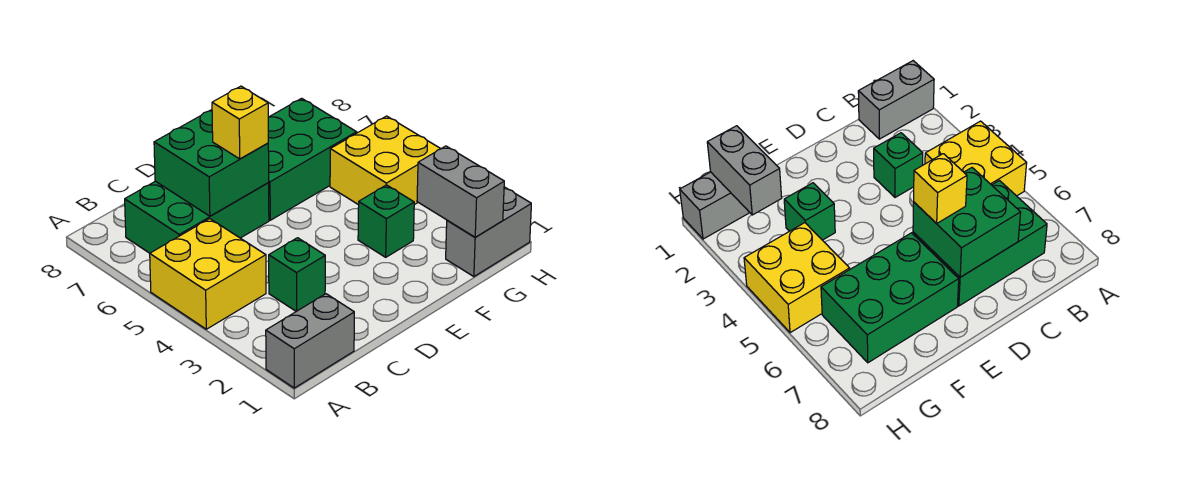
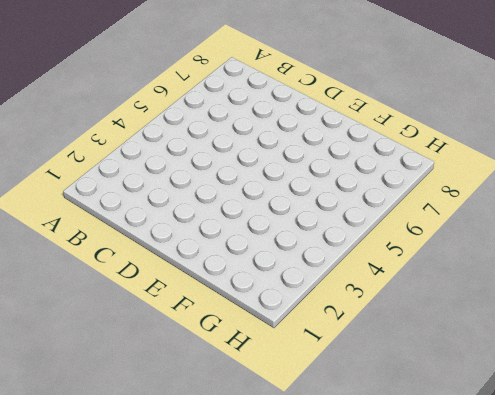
none -> grey brick A1:B1 level 1
none -> yellow brick A4:B5 level 1

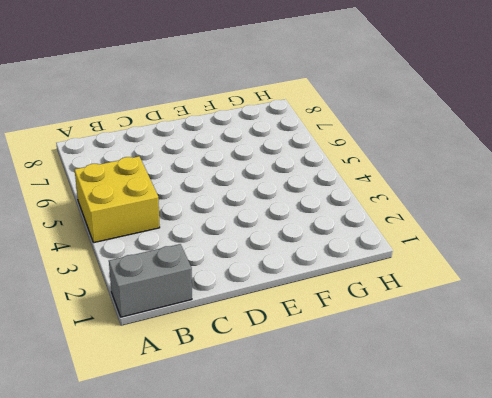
none -> green brick B6:D7 level 1
none -> green brick C3 level 1

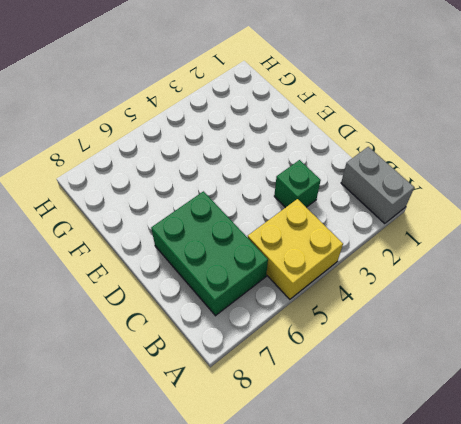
none -> green brick E6:G7 level 1
none -> green brick F3 level 1

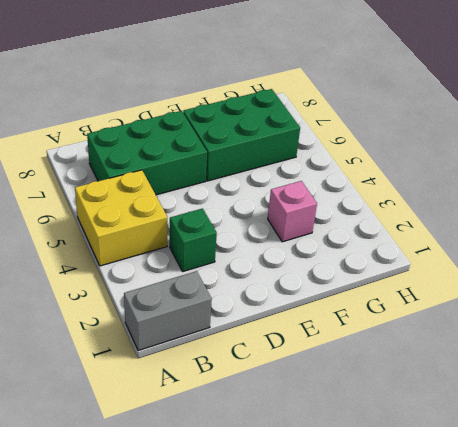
pink brick F3 level 1 -> green brick F3 level 1
none -> grey brick G1:H1 level 1
none -> yellow brick G4:H5 level 1

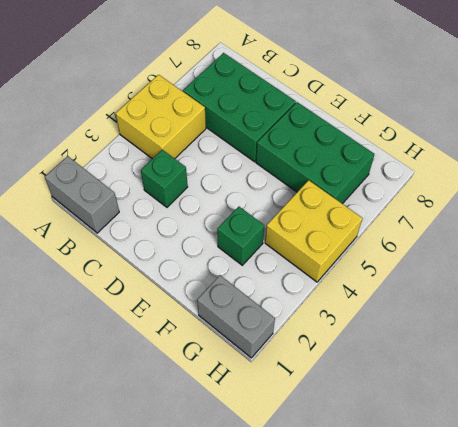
none -> green brick C6:D7 level 2
none -> grey brick G1:G2 level 2

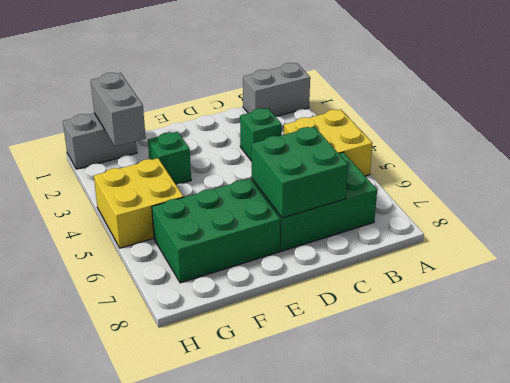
none -> yellow brick D6 level 3

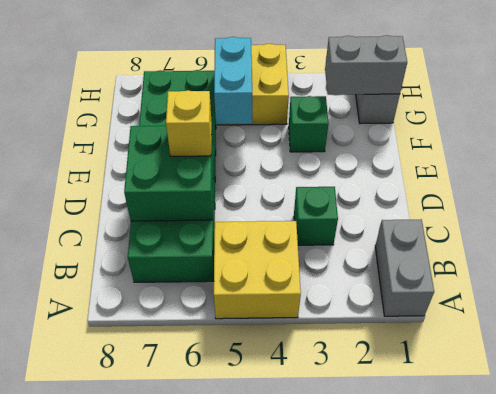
cyan brick F5:G5 level 2 -> none

